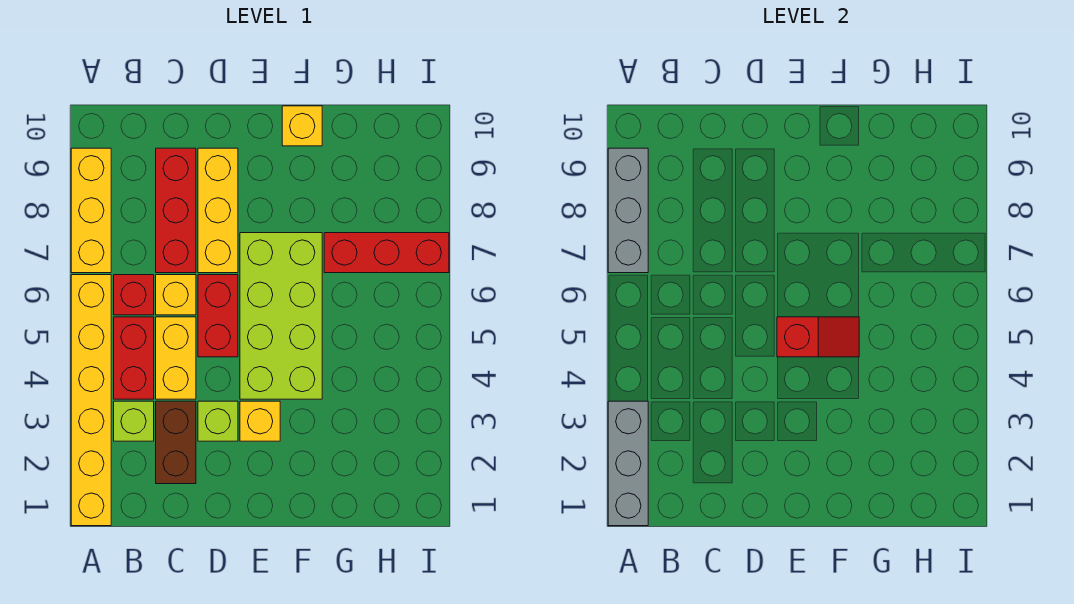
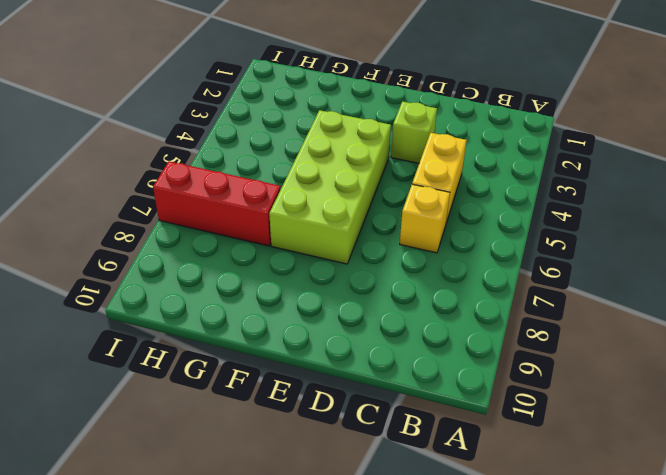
none -> yellow brick A1:A6 level 1
none -> yellow brick A7:A9 level 1
none -> lime brick B3 level 1

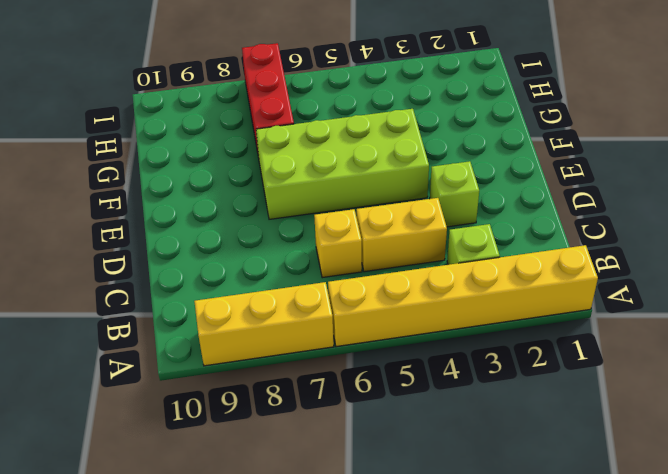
none -> red brick B4:B5 level 1
none -> red brick B6 level 1
none -> brown brick C2:C3 level 1

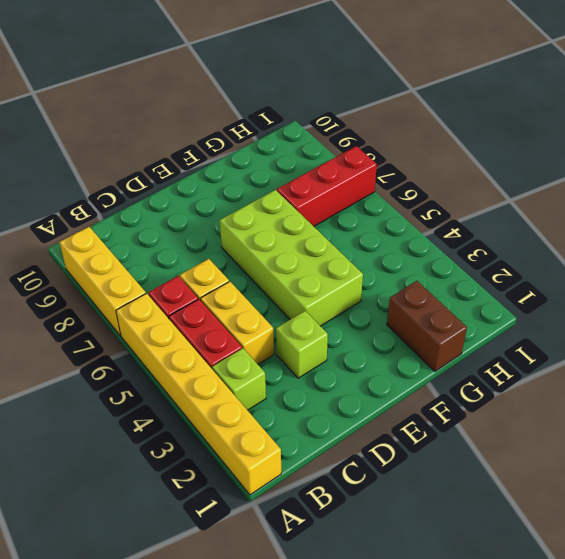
brown brick G1:G2 level 1 -> brown brick C2:C3 level 1
none -> red brick C7:C9 level 1
none -> red brick D5:D6 level 1
none -> yellow brick D7:D9 level 1

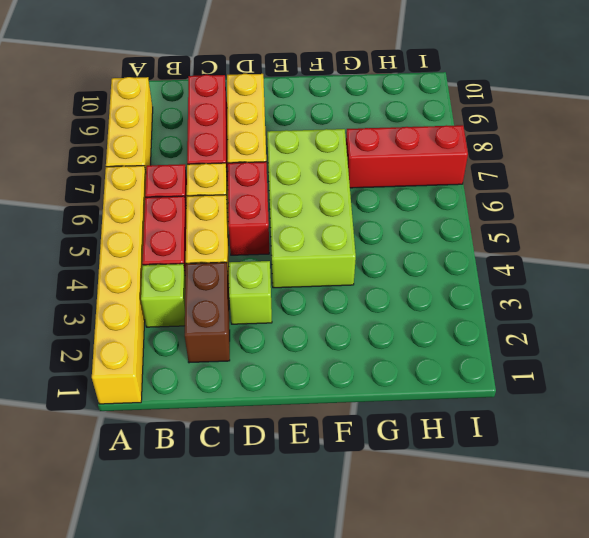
none -> yellow brick E3 level 1
none -> yellow brick F10 level 1
none -> grey brick A1:A3 level 2

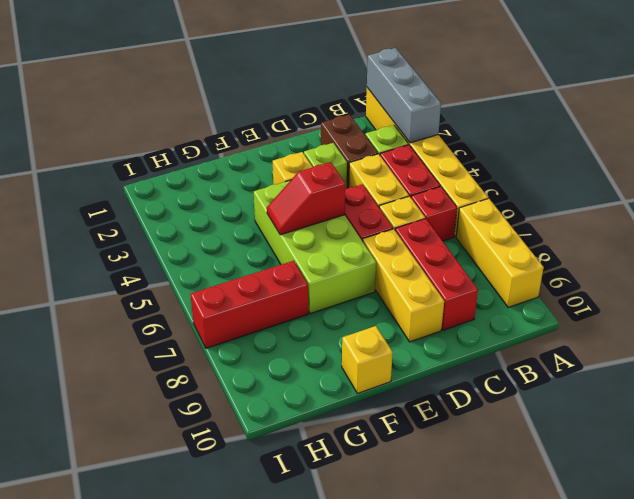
none -> grey brick A7:A9 level 2

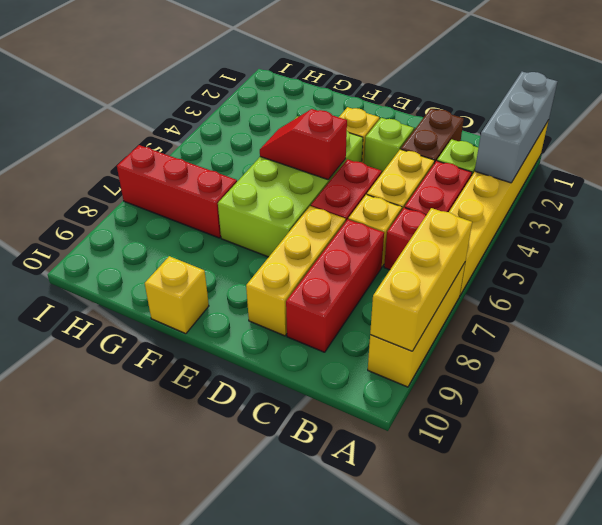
yellow brick A7:A9 level 2 -> grey brick A7:A9 level 2

